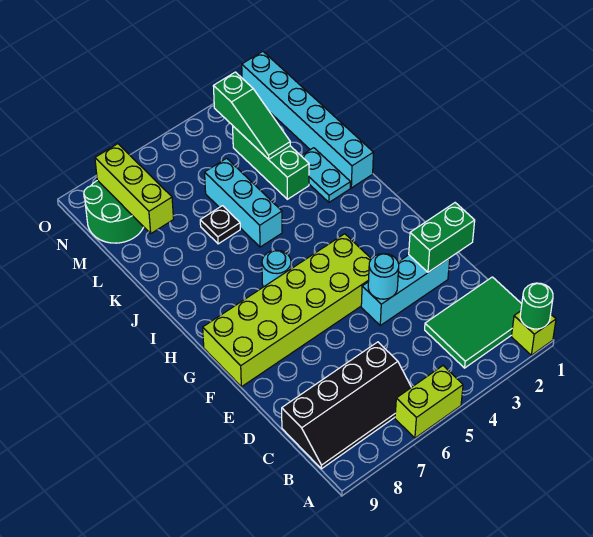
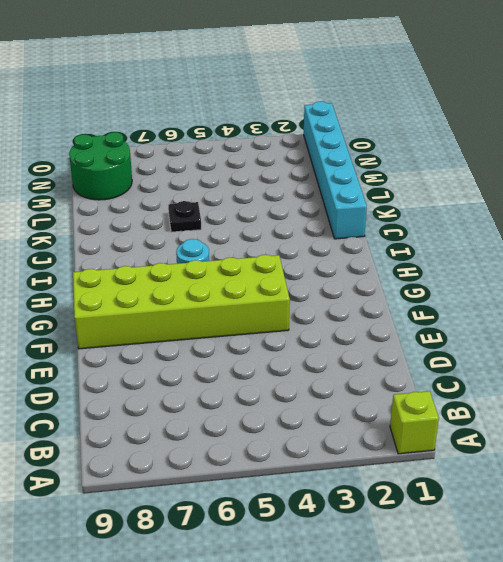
none -> lime brick A5:A6 level 1
none -> green tile B1:C3 level 1
none -> black slope B6:C9 level 1 top C

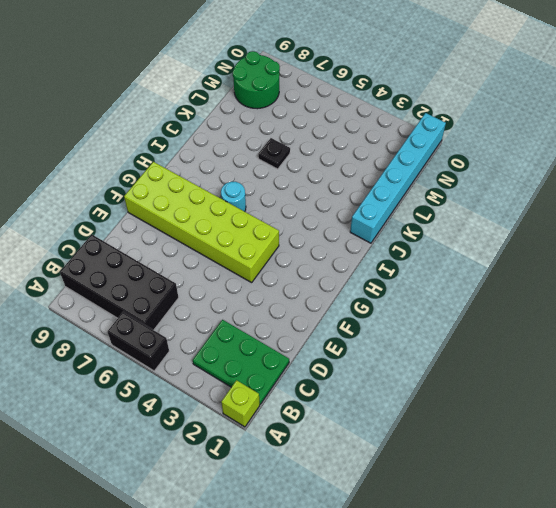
black brick A5:A6 level 1 -> lime brick A5:A6 level 1
green plate B1:C3 level 1 -> green tile B1:C3 level 1
black brick B6:C9 level 1 -> black slope B6:C9 level 1 top C
none -> cyan brick E2:E4 level 1
none -> cyan plate J2:K2 level 1
none -> cyan brick J5:L5 level 1

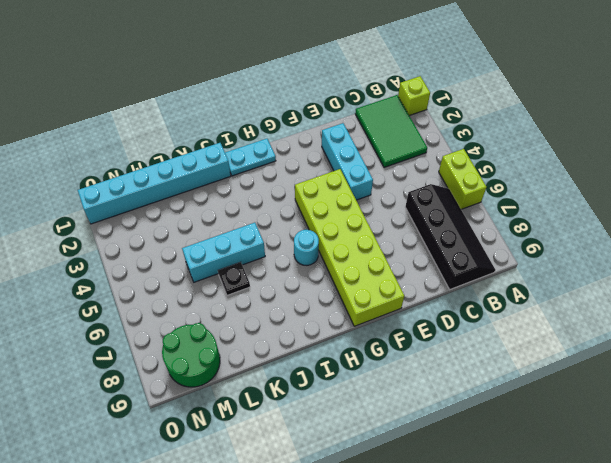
cyan plate H1:I1 level 1 -> cyan plate J2:K2 level 1
none -> green brick K3:M3 level 1
none -> green round brick A1 level 2
none -> green brick E1:E2 level 2

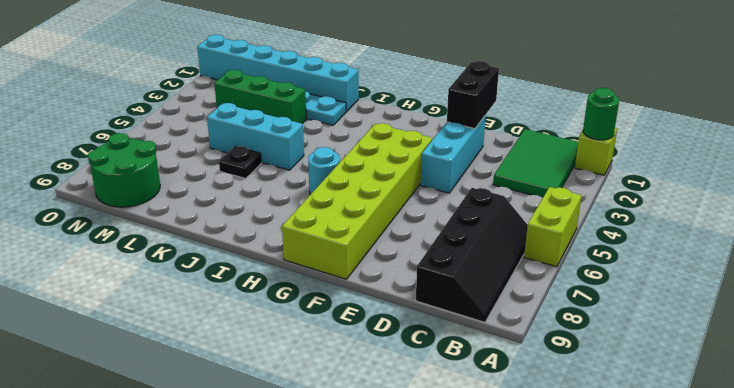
black brick E1:E2 level 2 -> green brick E1:E2 level 2
none -> cyan round brick E4 level 2
none -> green slope L3:N3 level 2 top N
none -> lime brick L8:N8 level 2

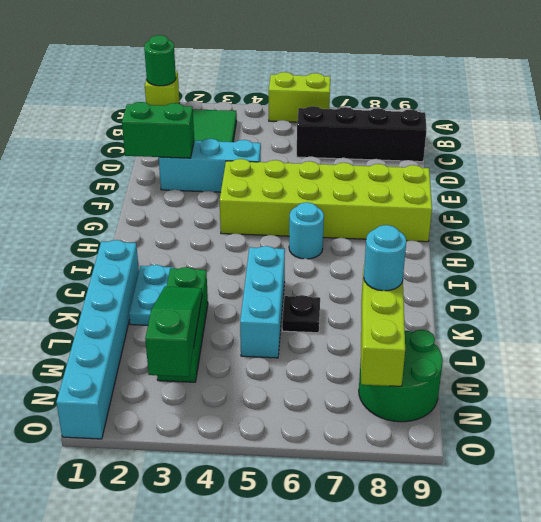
cyan round brick L8 level 3 -> cyan round brick E4 level 2

